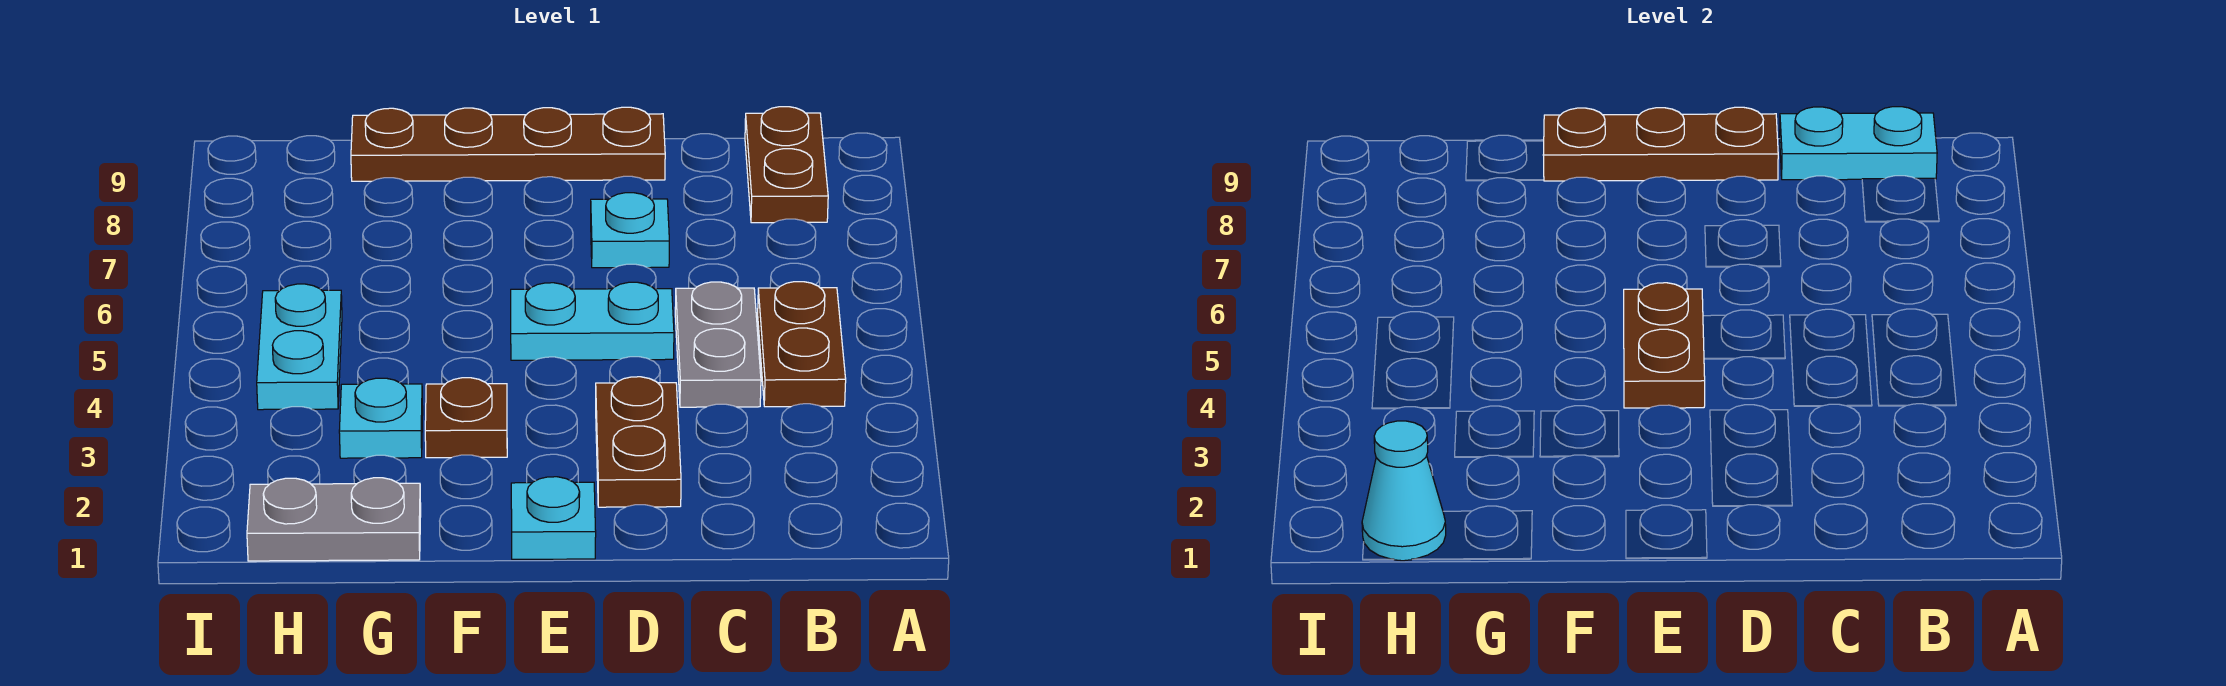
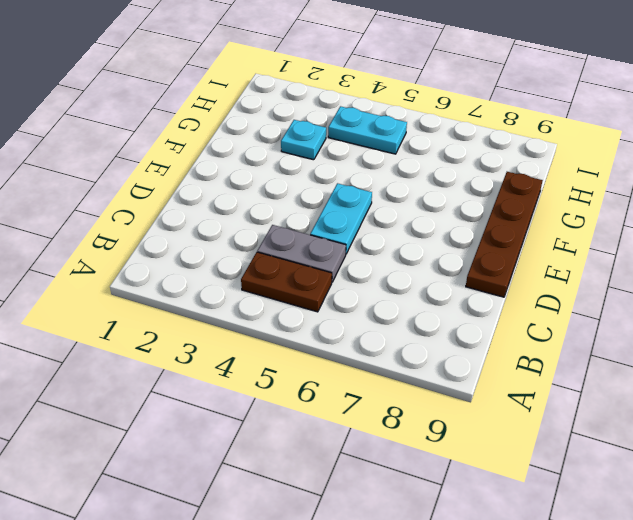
none -> brown plate B8:B9 level 1
none -> brown plate D2:D3 level 1
none -> cyan plate D7 level 1

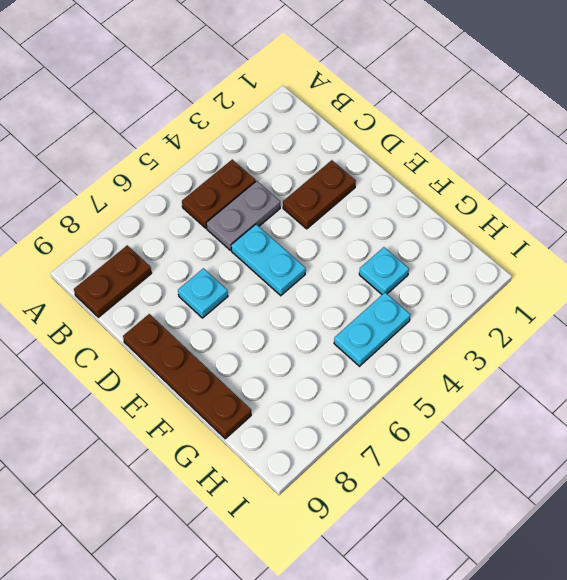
none -> cyan plate E1 level 1
none -> brown plate F3 level 1
none -> grey plate G1:H1 level 1

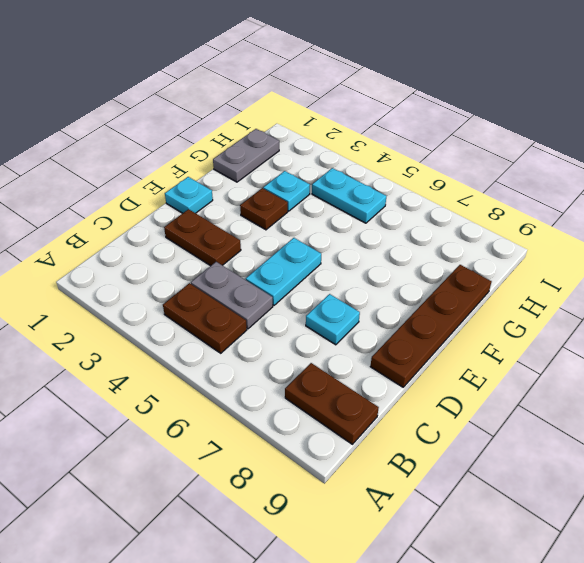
none -> cyan plate B9:C9 level 2
none -> brown plate D9:F9 level 2
none -> brown plate E4:E5 level 2

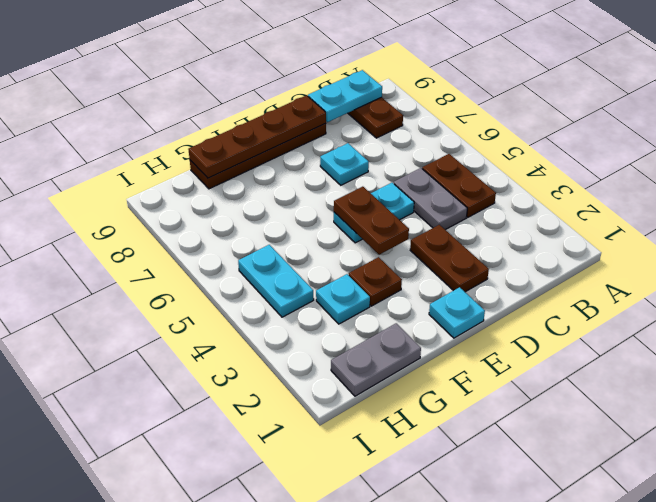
brown plate D9:G9 level 2 -> brown plate D9:F9 level 2
none -> cyan cone H1 level 2

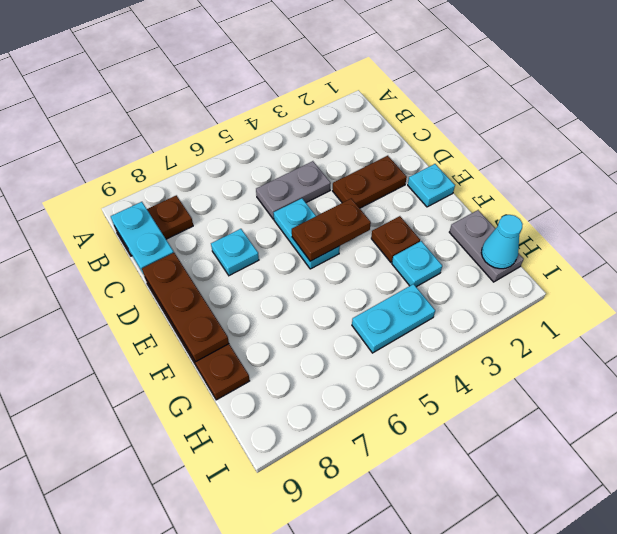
none -> brown plate B4:B5 level 1

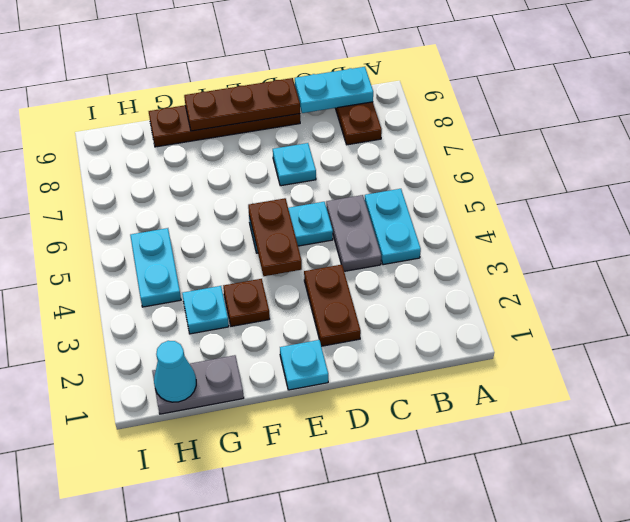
cyan plate B4:B5 level 1 -> brown plate B4:B5 level 1

